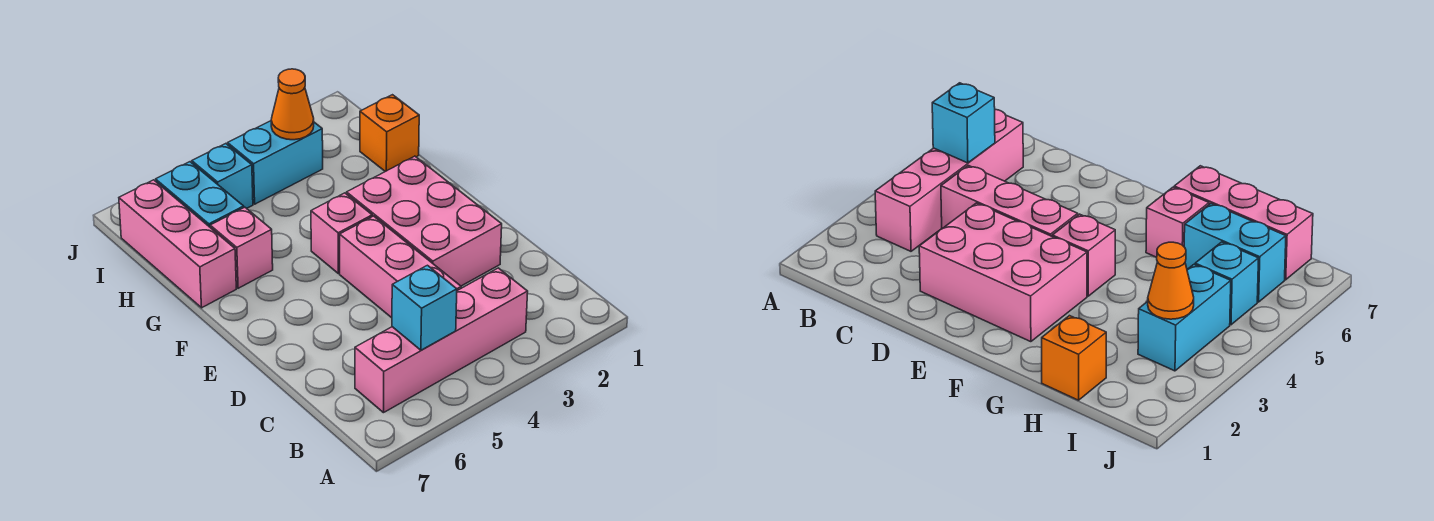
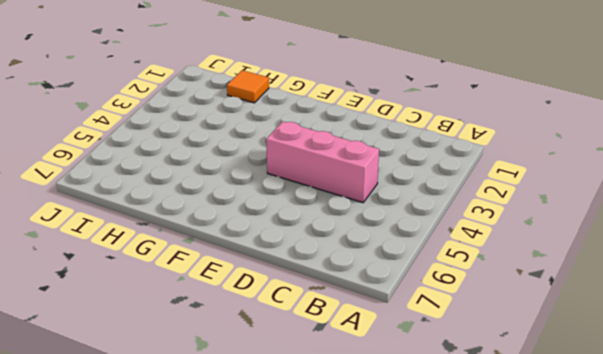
orange tile H1 level 1 -> orange brick H1 level 1
none -> pink brick B3:B6 level 1
none -> pink brick D2:F3 level 1
none -> pink brick F4 level 1

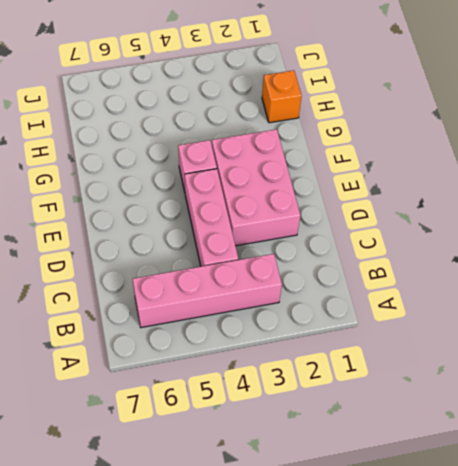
none -> pink brick G6 level 1
none -> pink brick G7:I7 level 1
none -> cyan brick H6:I6 level 1

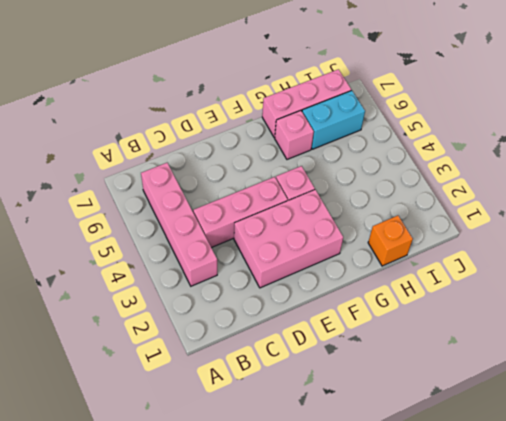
none -> cyan brick I3:I4 level 1
none -> cyan brick I5 level 1
none -> cyan brick B5 level 2

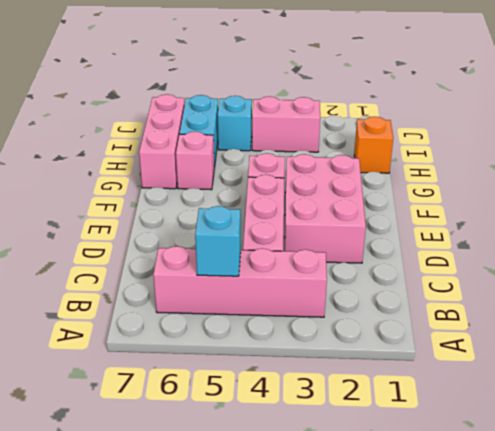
pink brick I3:I4 level 1 -> cyan brick I3:I4 level 1
none -> orange cone I3 level 2

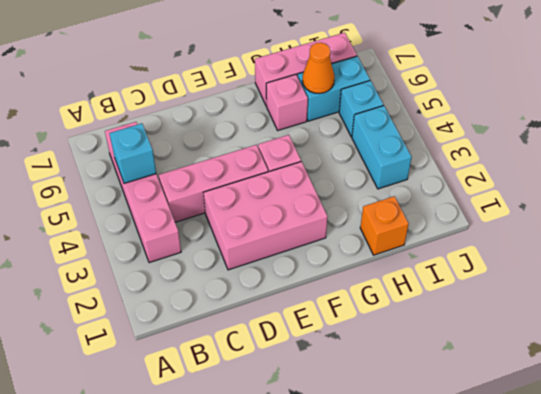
orange cone H6 level 2 -> orange cone I3 level 2

